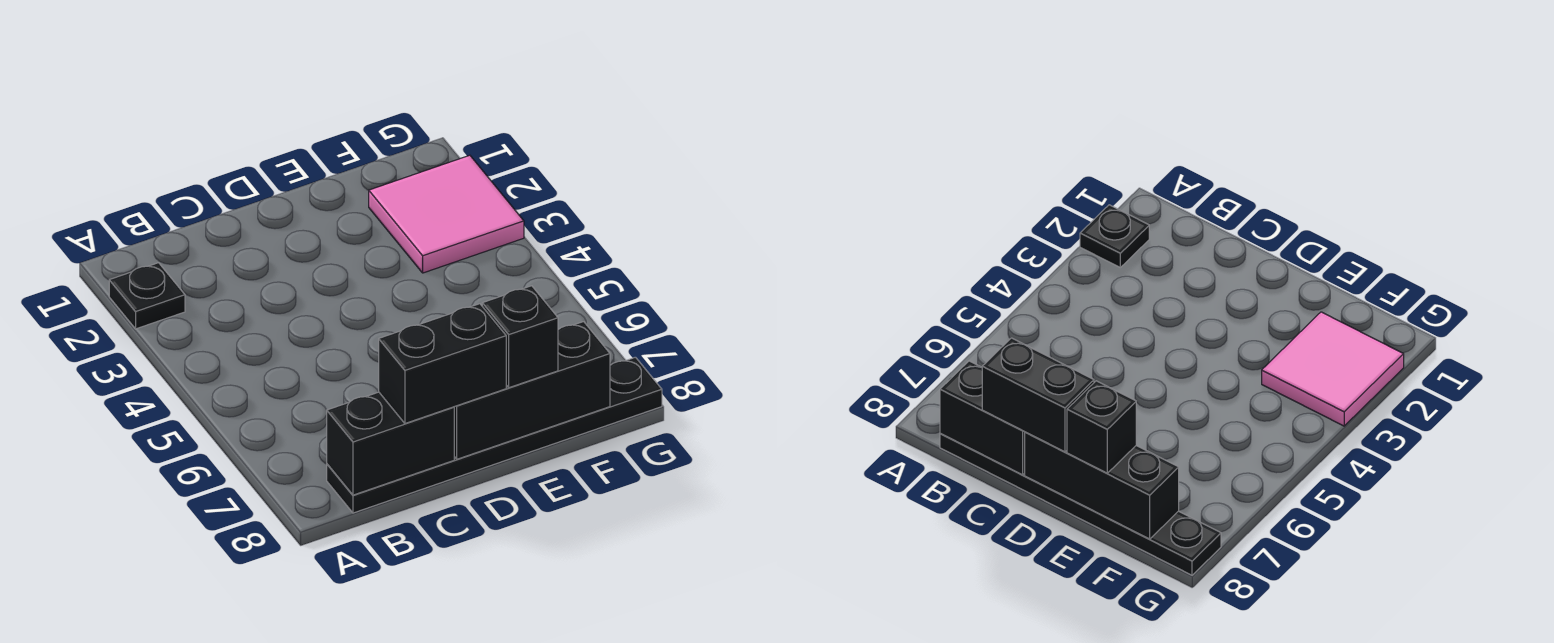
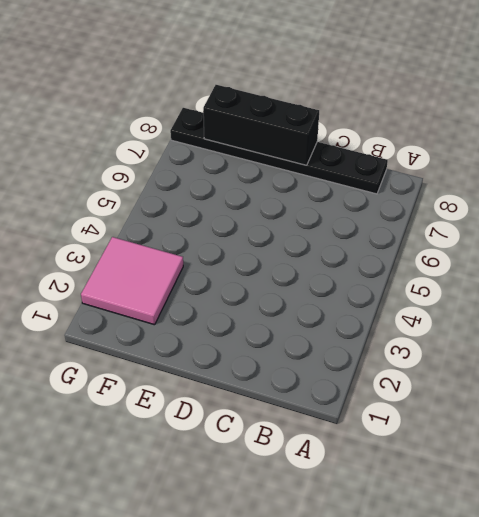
none -> black plate A2 level 1
none -> black brick B8:C8 level 2

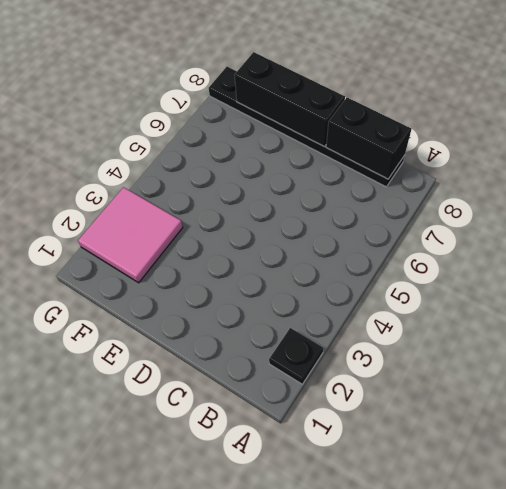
none -> black brick C8:D8 level 3
none -> black brick E8 level 3

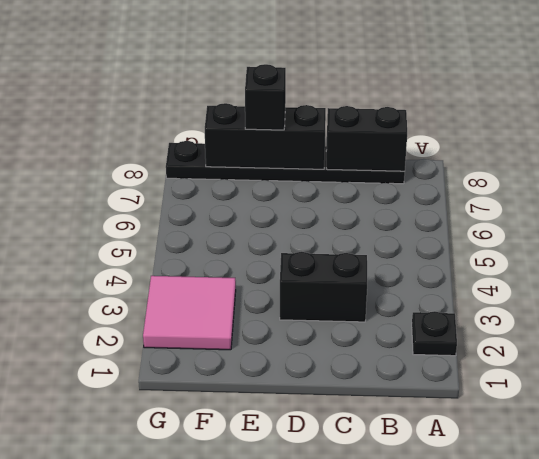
black brick C3:D3 level 1 -> black brick C8:D8 level 3

